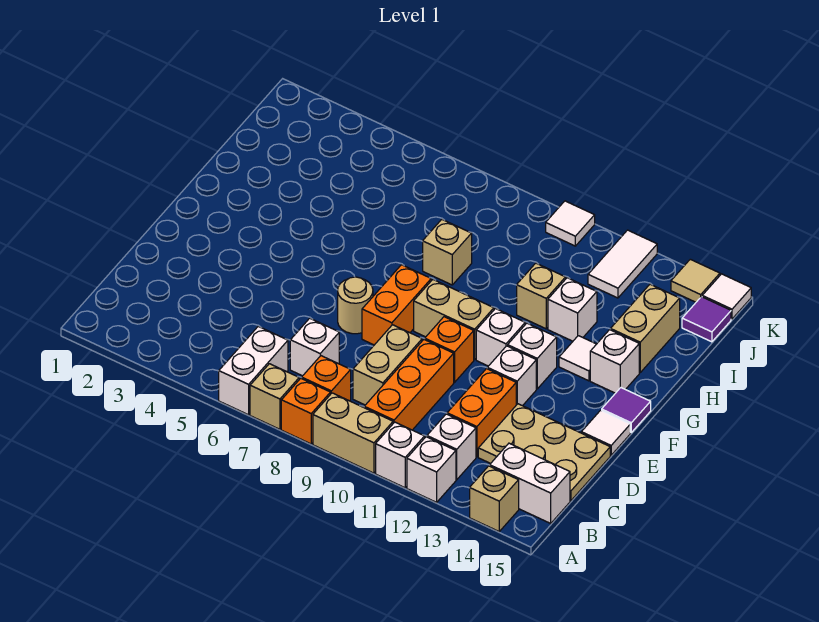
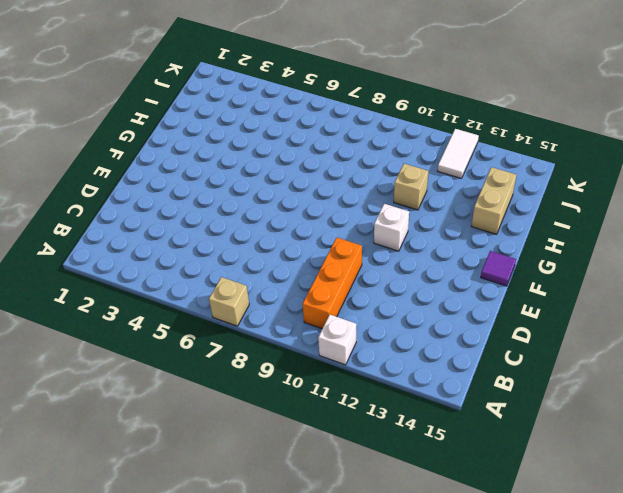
none -> white brick A6:B6 level 1
none -> orange brick A8 level 1
none -> tan brick A9:A10 level 1
none -> white brick A12 level 1

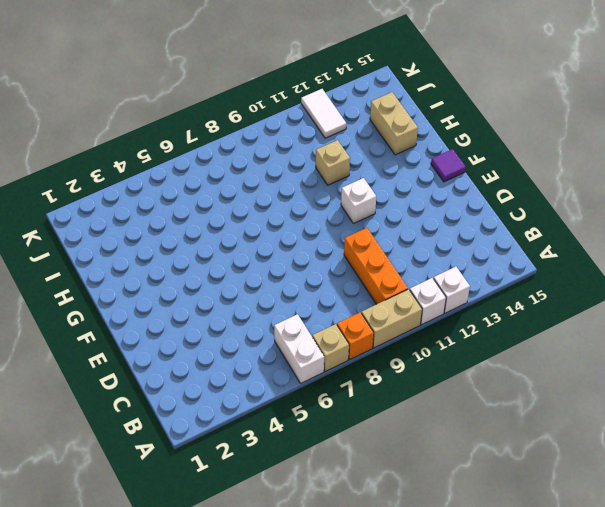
none -> tan brick A14 level 1
none -> orange brick B8 level 1
none -> white brick B12 level 1
none -> white brick B14:B15 level 1

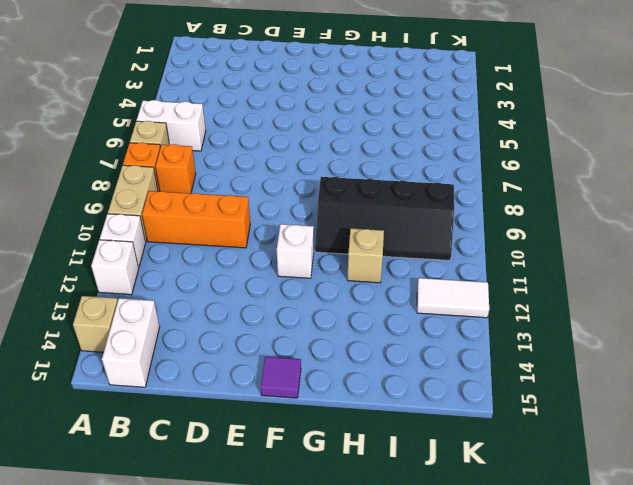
black slope G9:J10 level 1 top 9 -> none
none -> white brick B12 level 1
none -> white brick C7 level 1
none -> tan brick C9:D9 level 1
none -> orange brick C12:D12 level 1

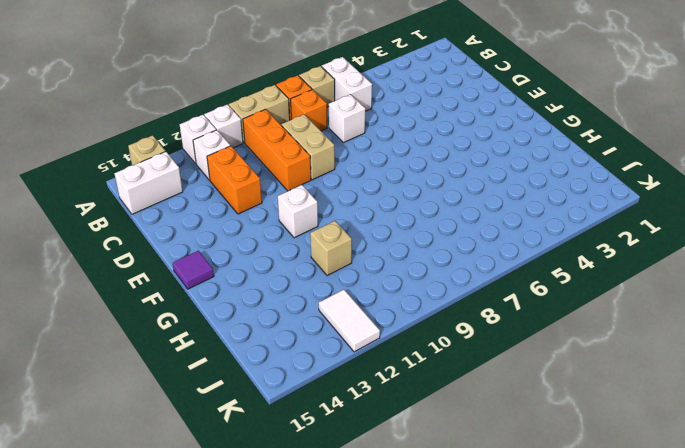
none -> tan plate C13:D15 level 1
none -> tan round brick E7 level 1
none -> orange brick E8:F8 level 1
none -> orange brick E10 level 1

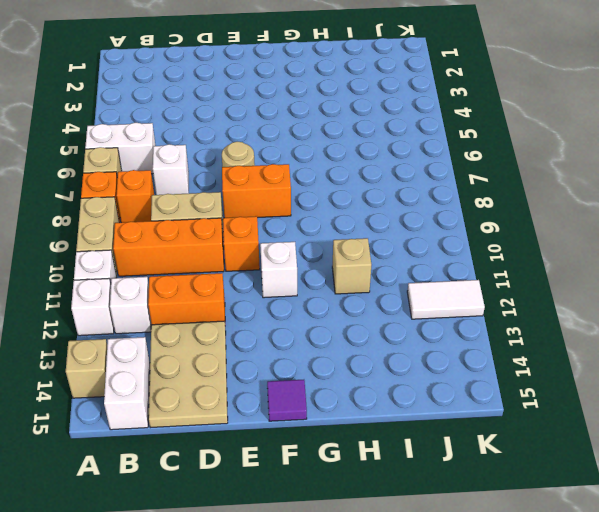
none -> white brick E12 level 1
none -> white tile E15 level 1
none -> tan brick F9:F10 level 1
none -> white brick F12 level 1

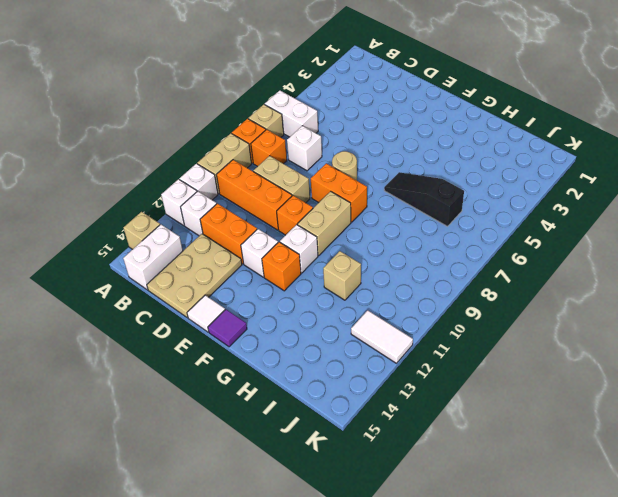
orange brick F12 level 1 -> white brick F12 level 1
black slope G6:I6 level 1 top I -> none
none -> white tile G13 level 1
none -> white brick G14 level 1
none -> tan brick H8 level 1
none -> white brick H12 level 1

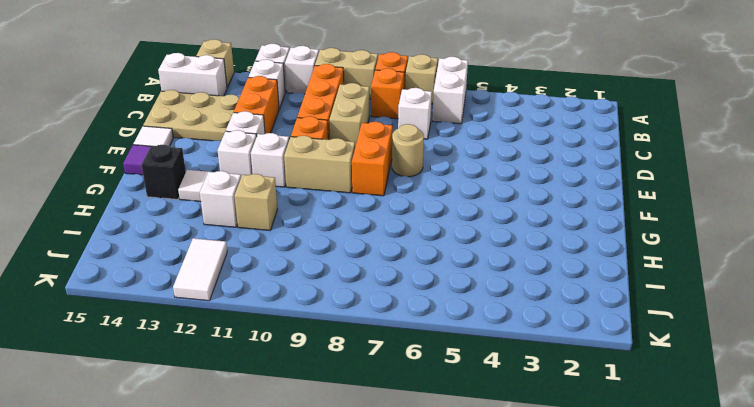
black brick G14 level 1 -> white brick G14 level 1
none -> tan brick H8 level 1
none -> tan brick H14:I14 level 1
none -> purple tile J15 level 1
none -> white tile K10 level 1

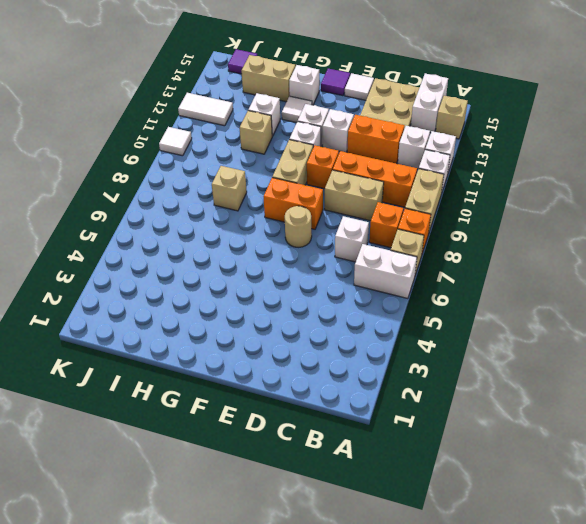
none -> tan tile K14 level 1
none -> white tile K15 level 1

